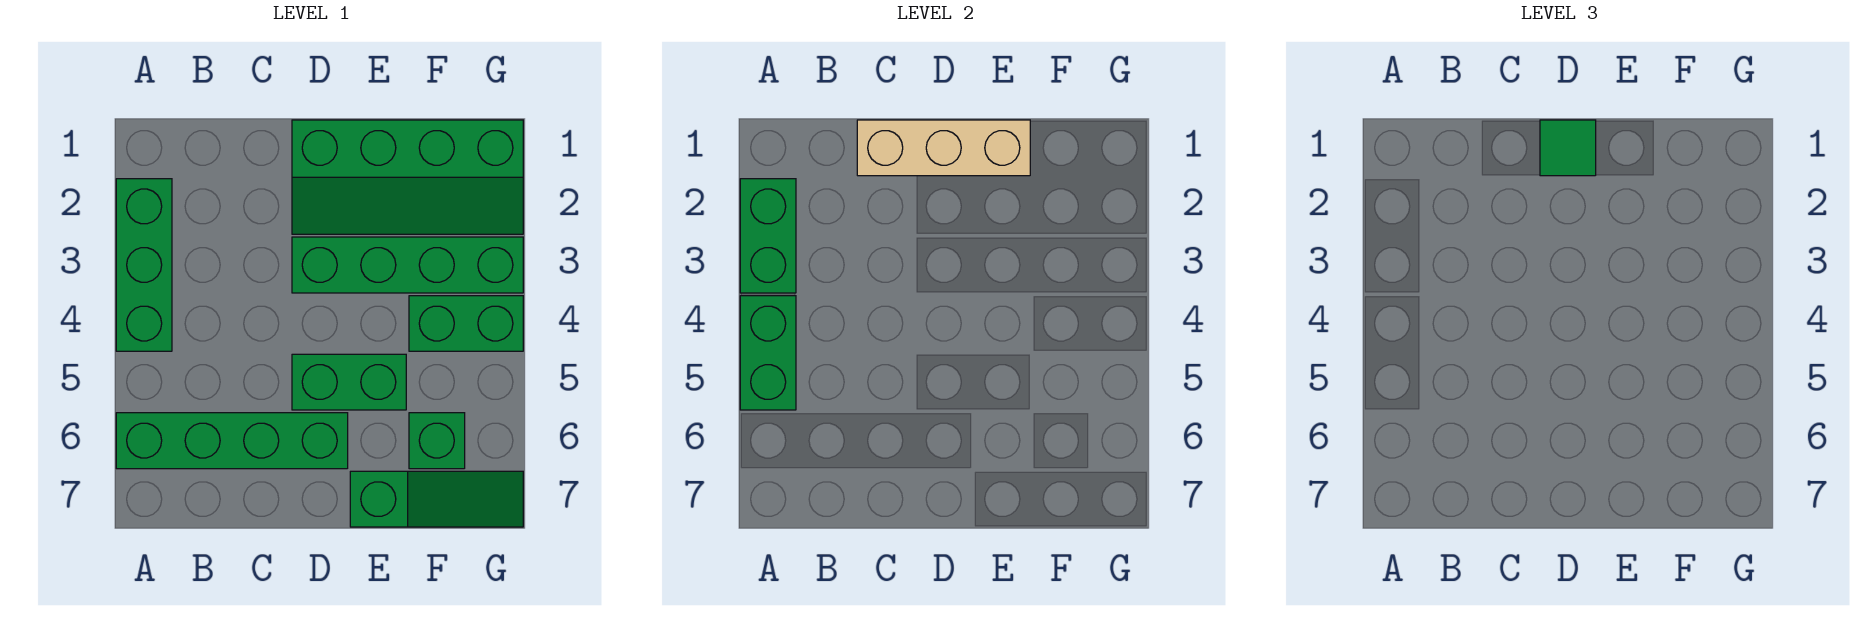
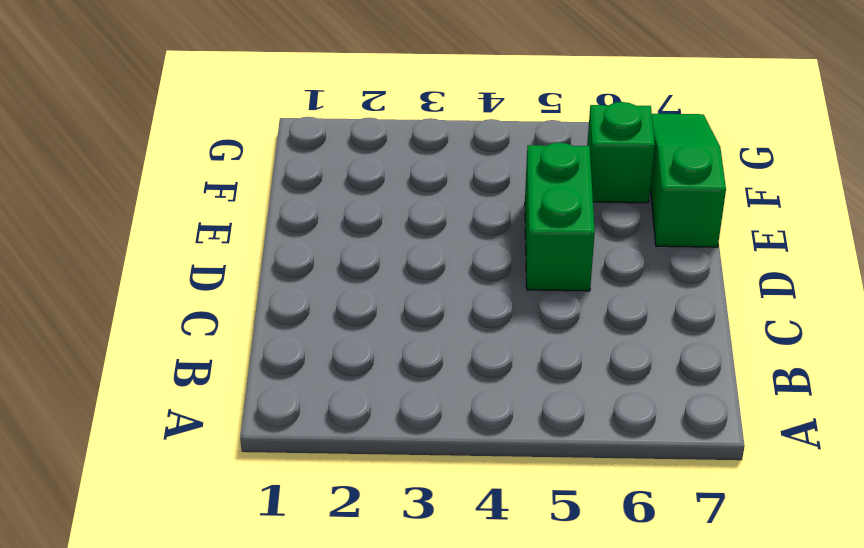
none -> green brick A2:A4 level 1
none -> green brick A6:D6 level 1
none -> green slope D1:G2 level 1 top 1

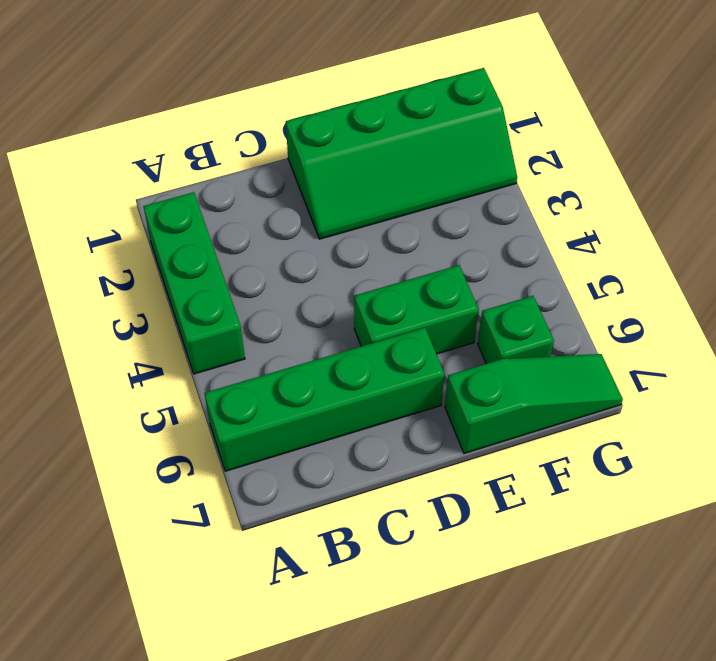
none -> green brick D3:G3 level 1
none -> green brick F4:G4 level 1
none -> green brick A2:A3 level 2

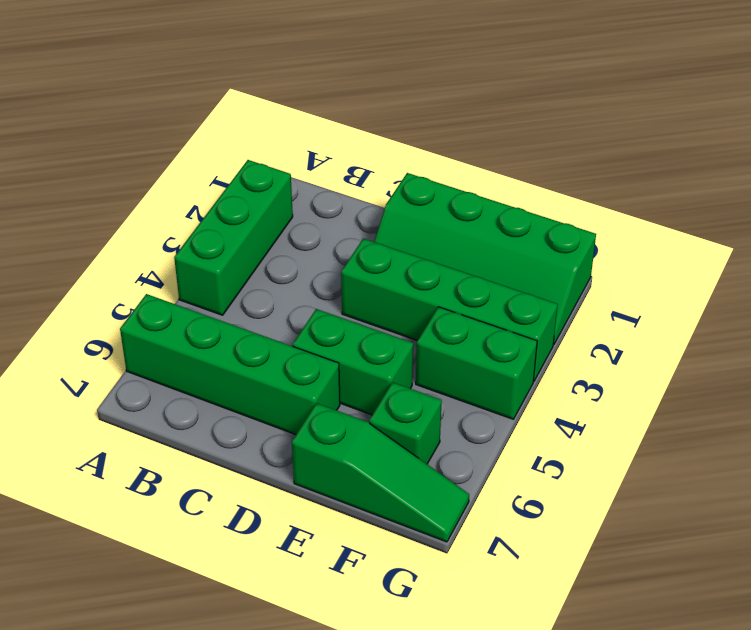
none -> green brick A2:A3 level 2
none -> green brick A4:A5 level 2
none -> tan brick C1:E1 level 2

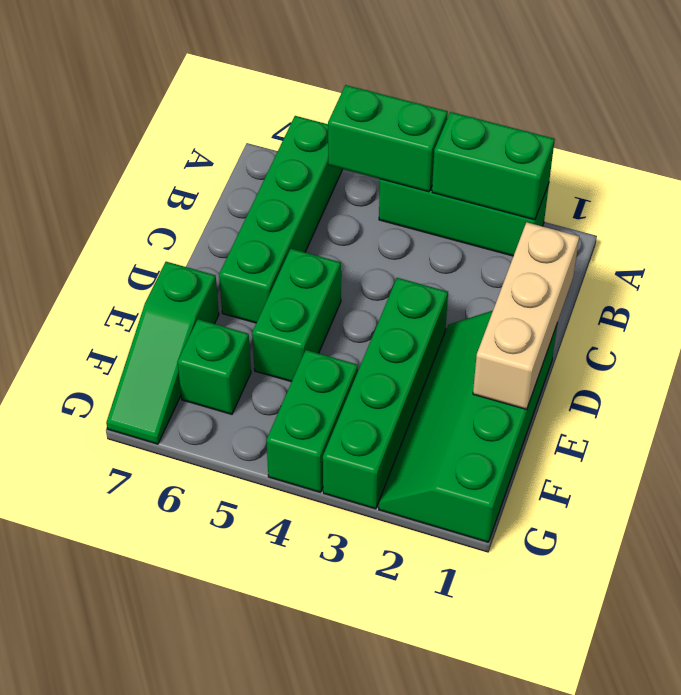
none -> green tile D1 level 3

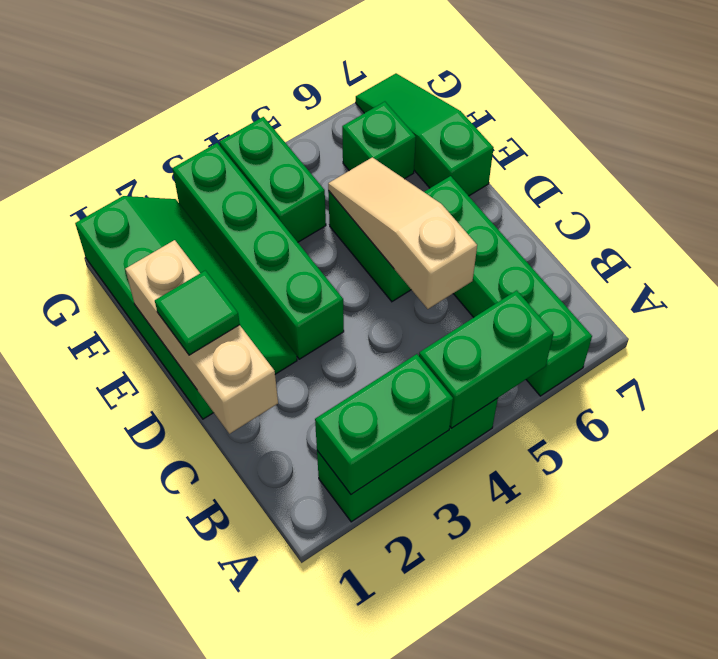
tan slope C5:E5 level 2 top C -> none

